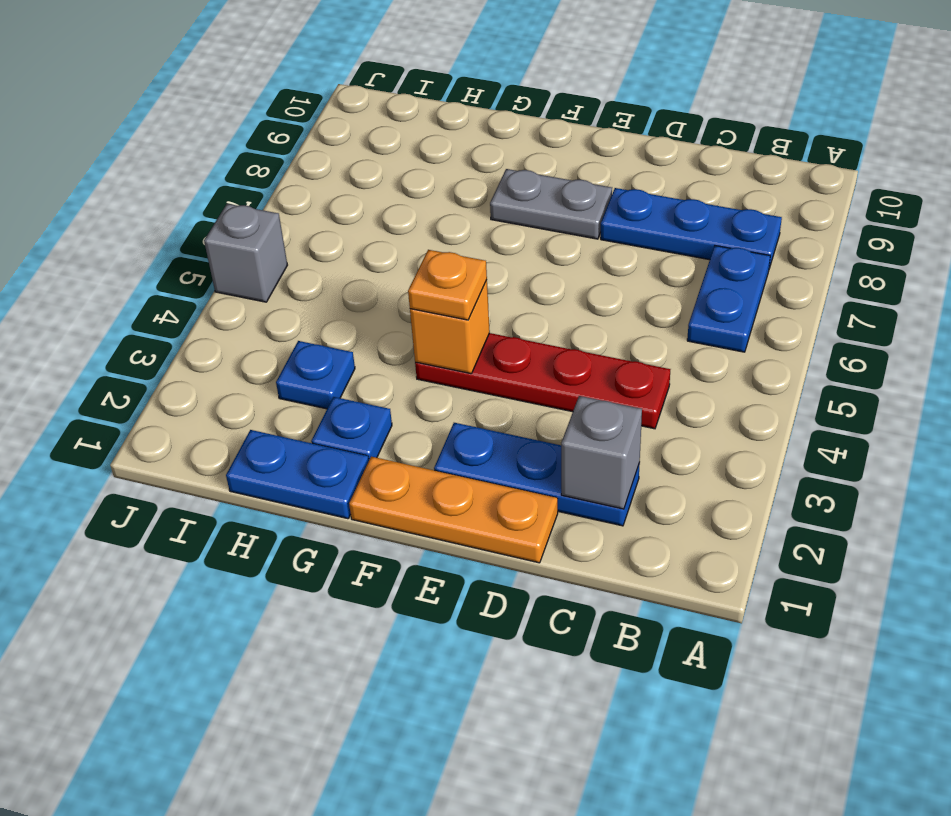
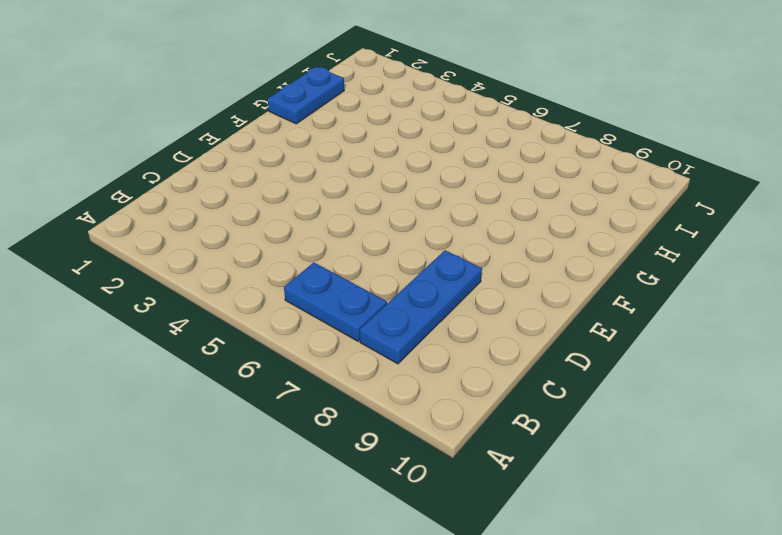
none -> blue plate C2:E2 level 1
none -> red plate C4:F4 level 1
none -> orange plate D1:F1 level 1

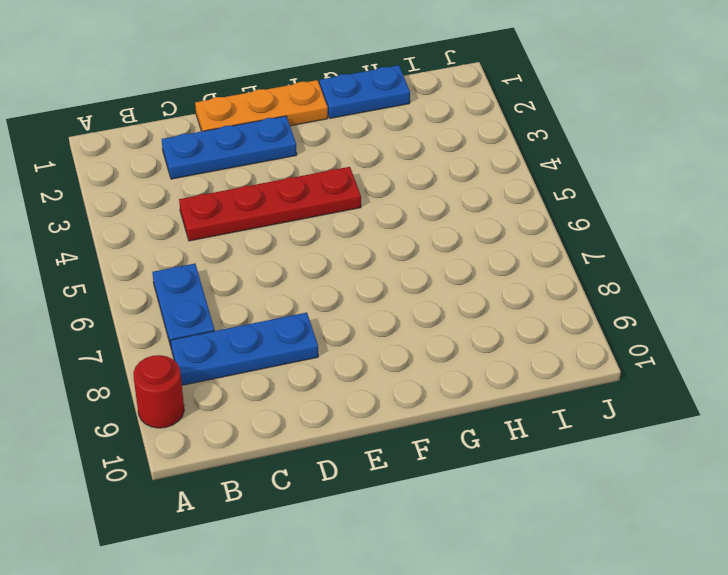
red round brick A9 level 1 -> none
none -> grey plate E8:F8 level 1
none -> blue plate G2 level 1
none -> blue plate H3 level 1

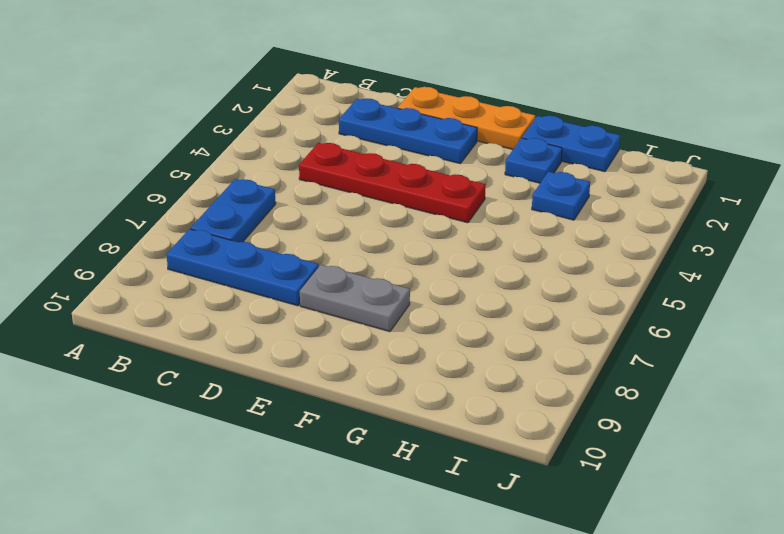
none -> grey brick J5 level 1
none -> grey brick C2 level 2
none -> orange brick F4 level 2

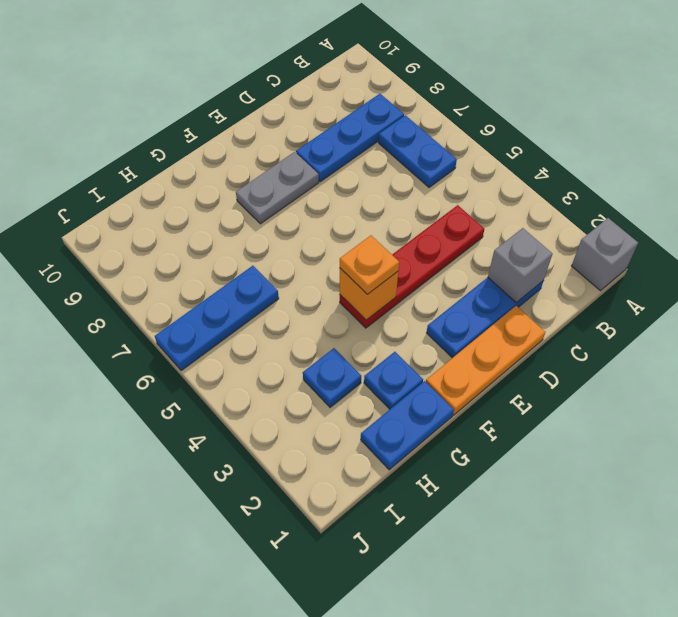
grey brick A1 level 1 -> grey brick J5 level 1
blue plate H6:J6 level 1 -> none

